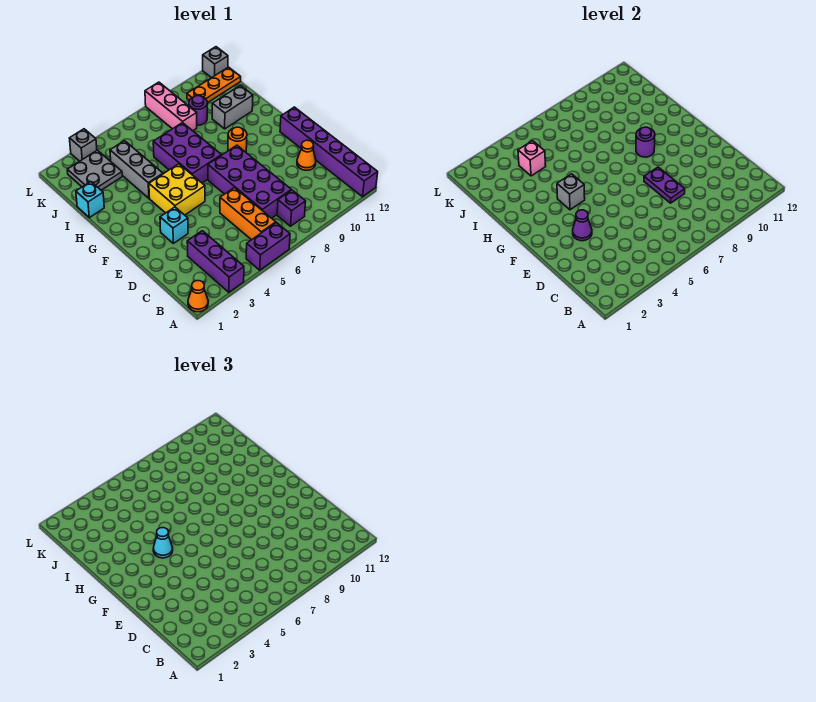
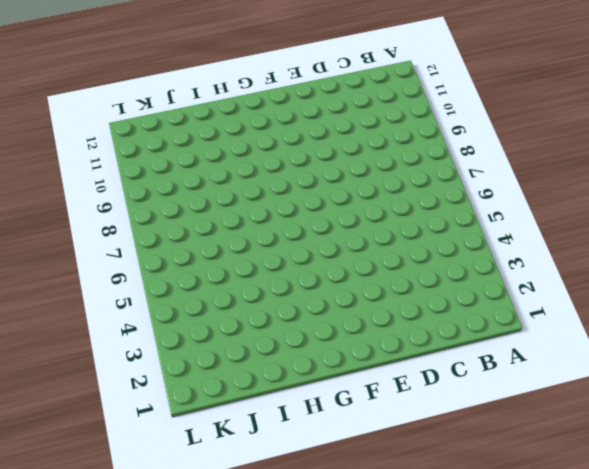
none -> orange cone A1 level 1
none -> purple brick A3:C3 level 1
none -> purple brick A5:A6 level 1

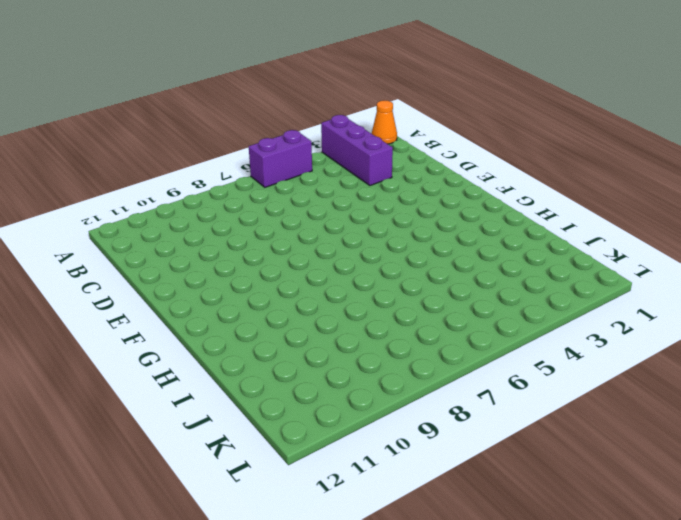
none -> purple brick A12:F12 level 1
none -> orange brick B6:D6 level 1
none -> purple brick B8 level 1

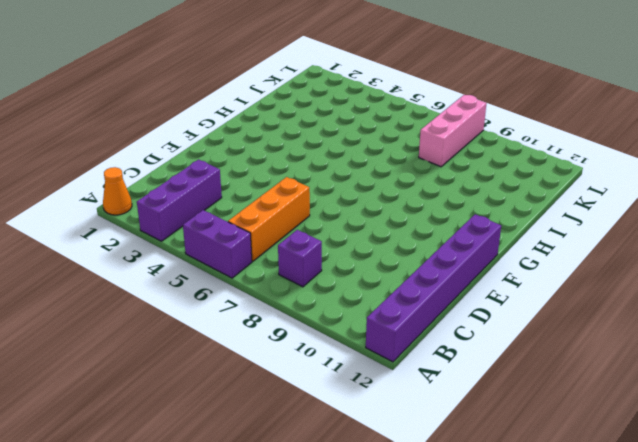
none -> purple brick C7:F8 level 1
none -> orange cone D11 level 1
none -> cyan brick E3 level 1

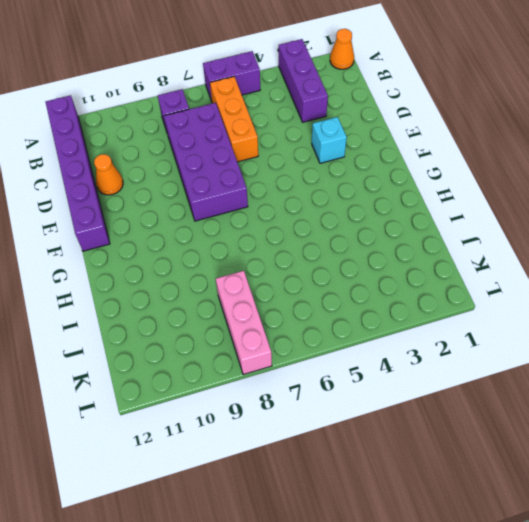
none -> yellow brick F4:G5 level 1
none -> purple brick G6:I7 level 1
none -> orange round brick G9 level 1

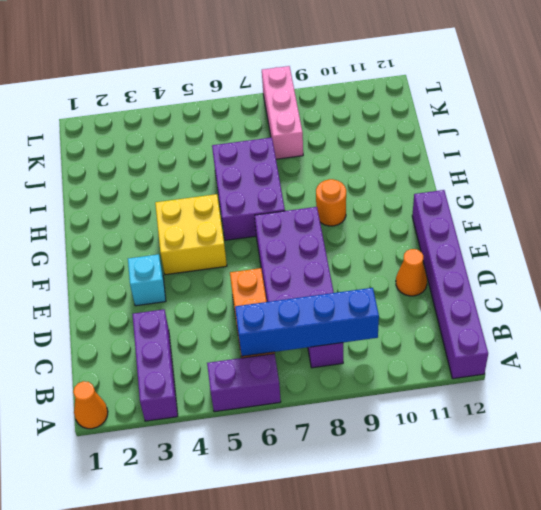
blue brick B6:B9 level 2 -> none
none -> grey brick H4:J4 level 1
none -> cyan brick I1 level 1
none -> grey brick I10:I11 level 1

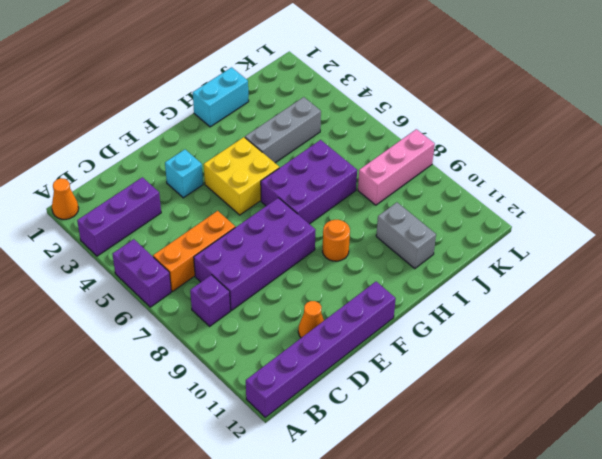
cyan brick H1:I1 level 1 -> cyan brick I1 level 1
none -> grey plate J2:K3 level 1
none -> purple round brick J9 level 1
none -> orange plate K10:K12 level 1

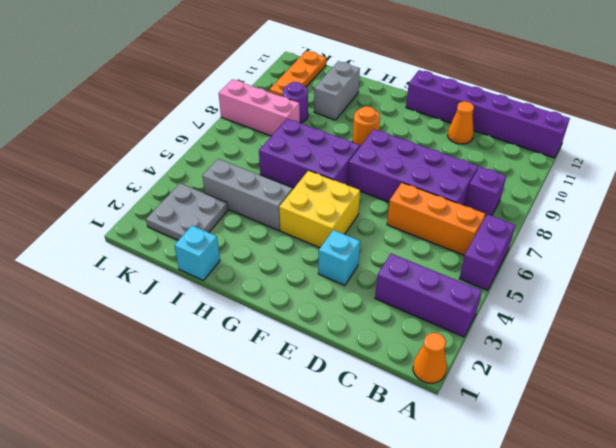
none -> grey brick L3 level 1
none -> grey brick L12 level 1
none -> purple plate D8:E8 level 2

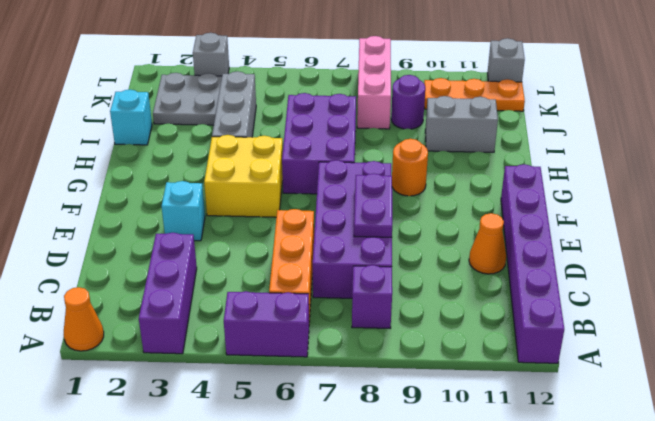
none -> purple cone E3 level 2
none -> grey brick G4 level 2
none -> purple round brick G9 level 2

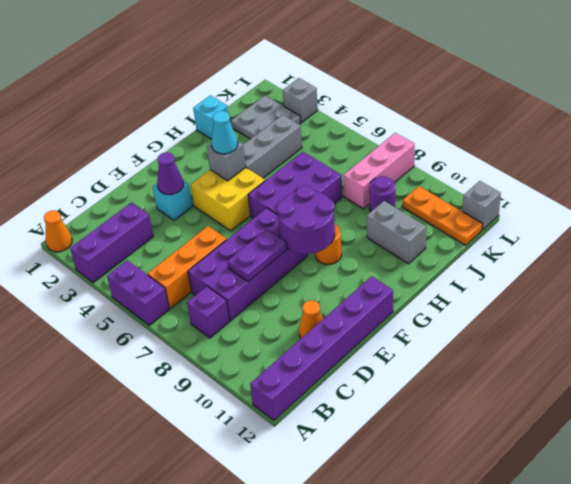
purple round brick F8:G9 level 2 -> purple round brick G9 level 2
none -> pink brick J4 level 2

